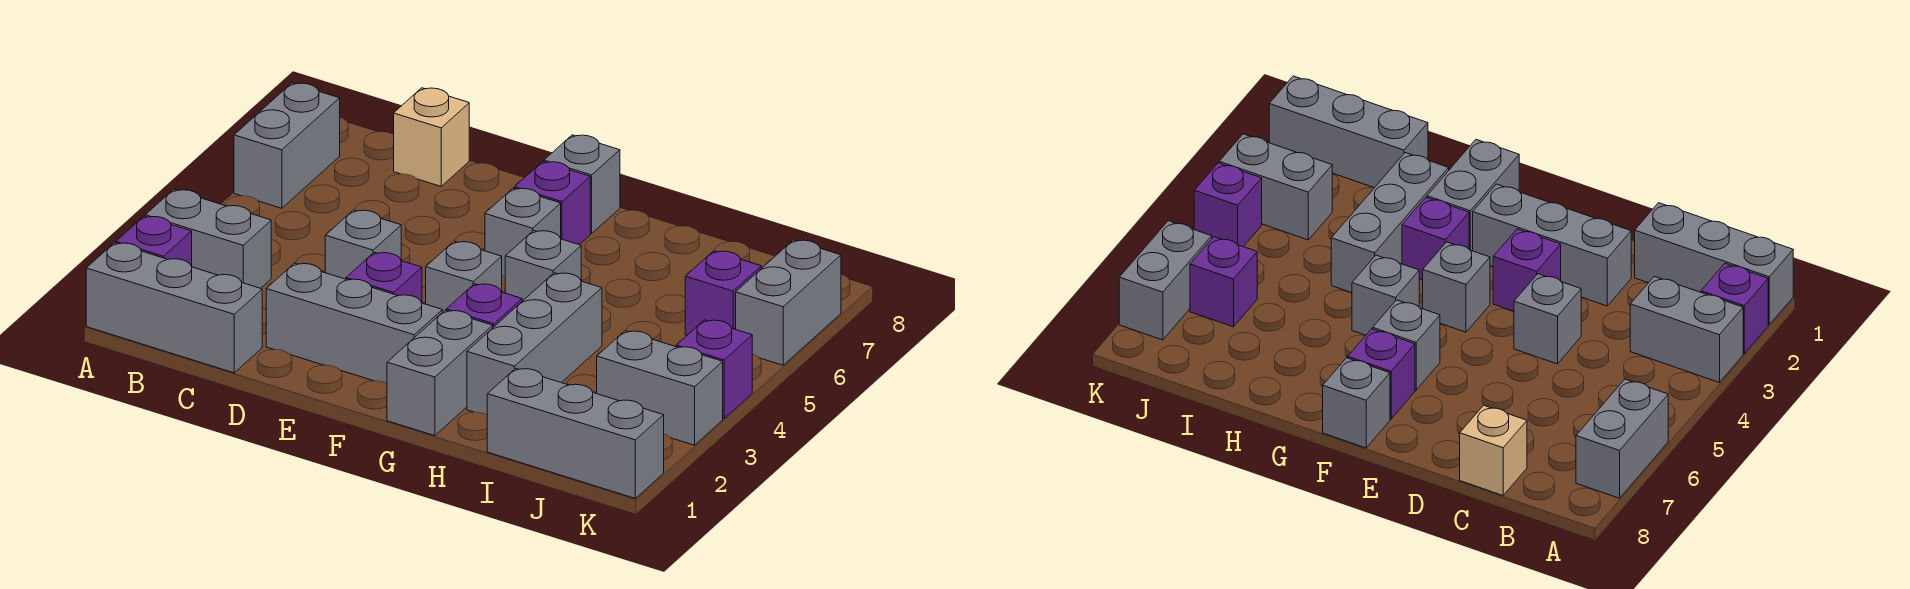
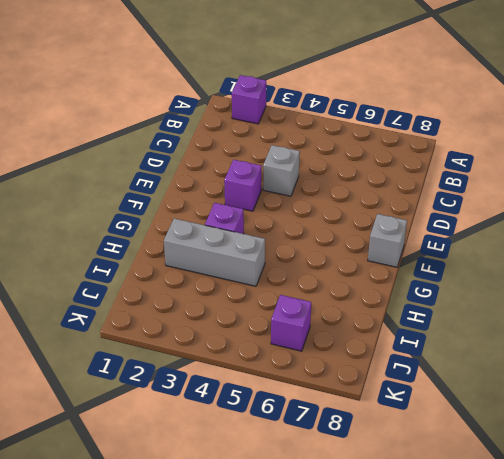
none -> grey brick A1:C1 level 1
none -> grey brick A3:B3 level 1
none -> grey brick A6:A7 level 1

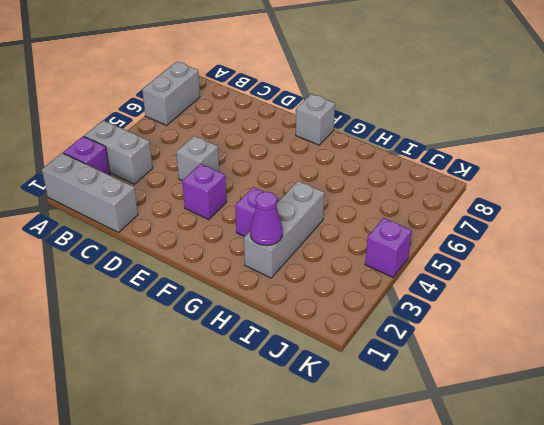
purple cone H2 level 2 -> none
none -> tan brick C8 level 1
none -> grey brick D2:F2 level 1
none -> grey brick F4 level 1

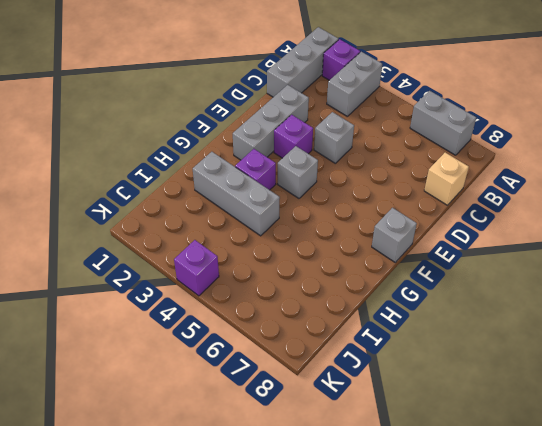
none -> grey brick F6 level 1
none -> purple brick F7 level 1
none -> grey brick G1:G2 level 1

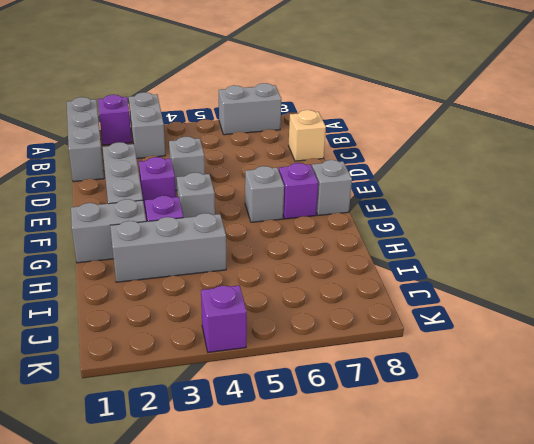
none -> grey brick G5 level 1
none -> grey brick I1:K1 level 1
none -> grey brick J3:K3 level 1

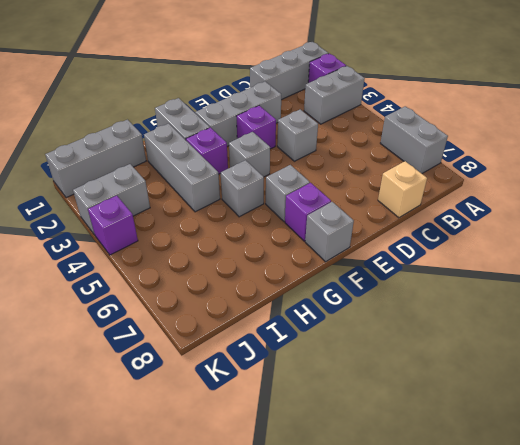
none -> purple brick J6 level 1
none -> grey brick K6:K7 level 1

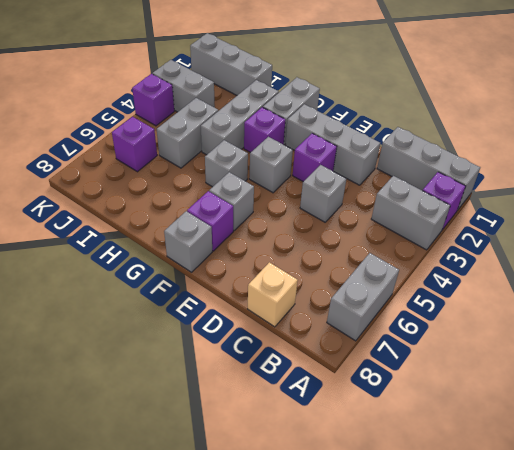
grey brick I4:I5 level 1 -> grey brick K6:K7 level 1

